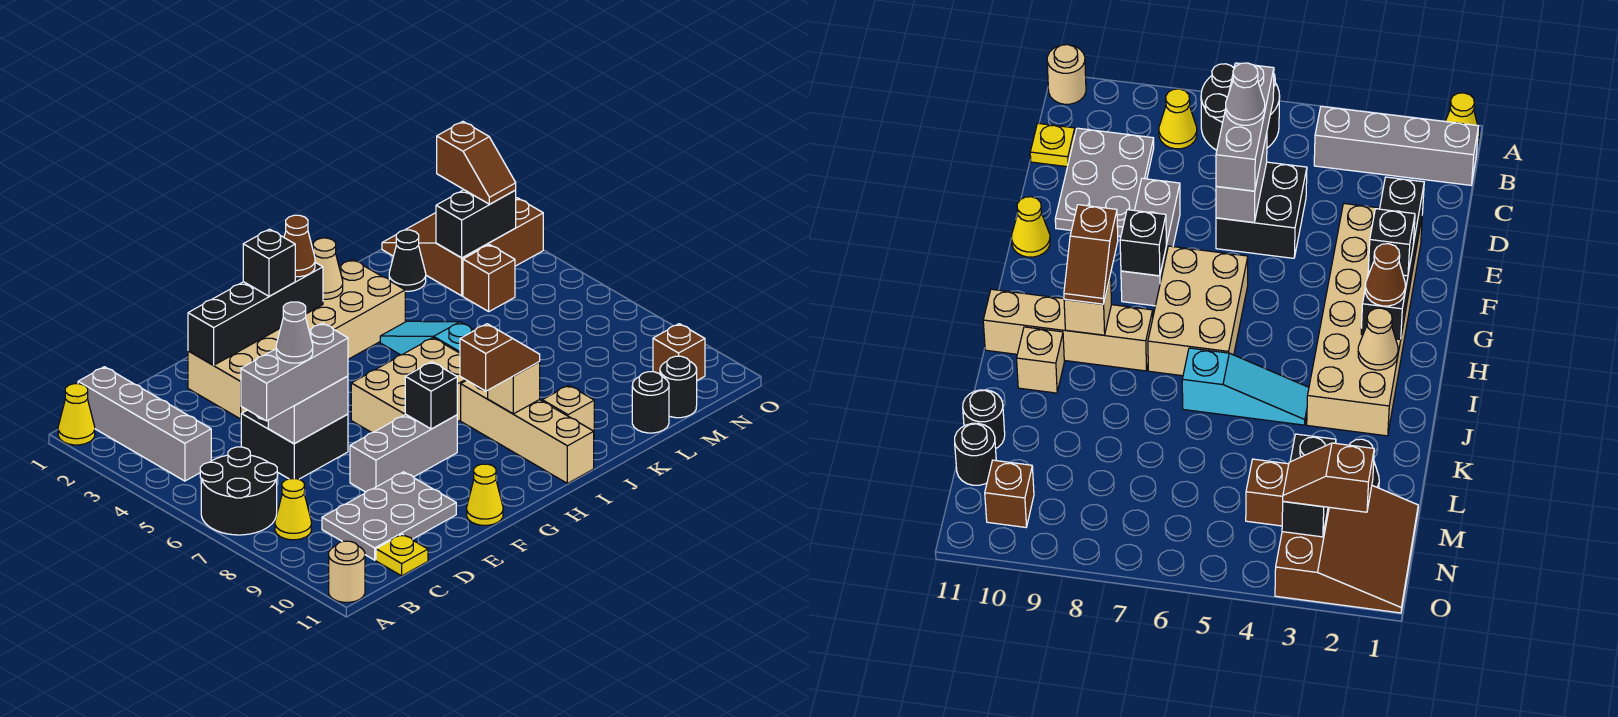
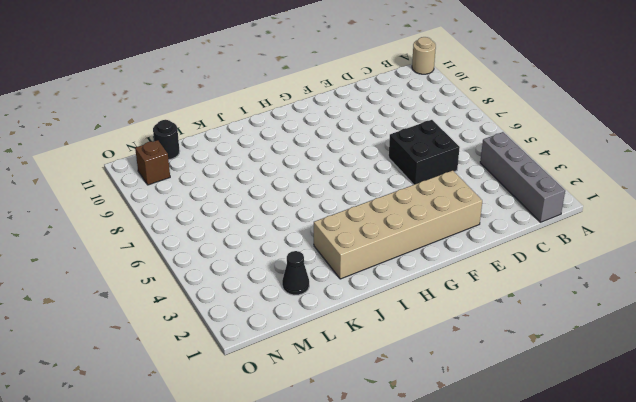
none -> yellow cone A1 level 1
none -> black round brick A6:B7 level 1
none -> yellow cone B8 level 1
none -> grey plate C9:E10 level 1

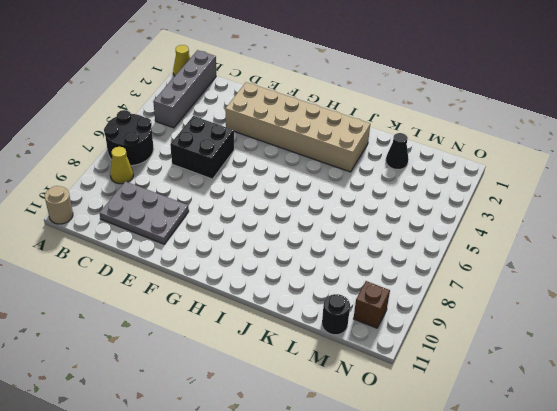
none -> yellow plate C11 level 1
none -> grey brick E8:G8 level 1
none -> yellow cone F11 level 1
none -> tan brick G6:I7 level 1

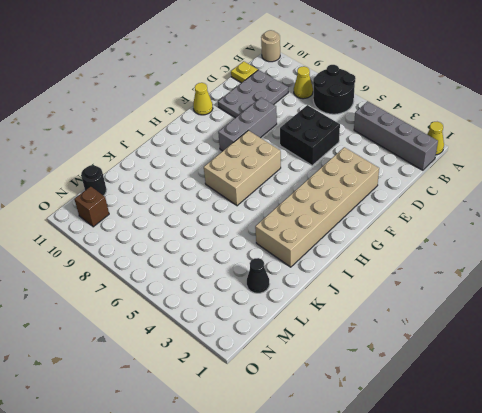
none -> tan brick I8:I11 level 1
none -> cyan slope J4:J6 level 1 top 6
none -> tan brick J10 level 1
none -> black round brick L11 level 1

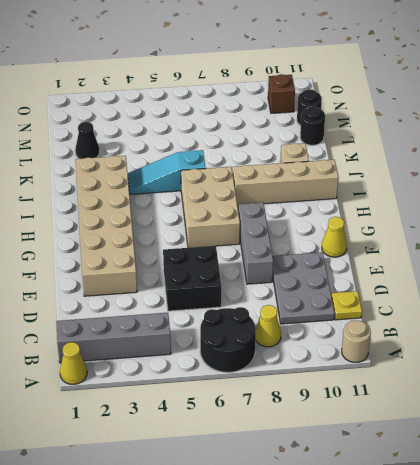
none -> brown slope M1:O3 level 1 top 3
none -> brown brick M4 level 1
none -> grey brick D6:E6 level 2
none -> black brick E2:H2 level 2

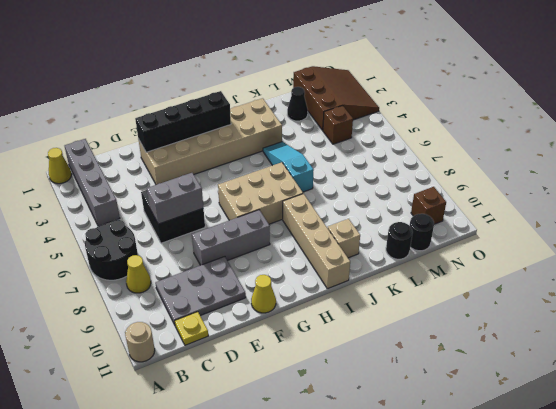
brown slope M1:O3 level 1 top M -> brown slope M1:O3 level 1 top 3
none -> black brick G8 level 2
none -> tan cone I2 level 2
none -> tan brick I9 level 2
none -> black brick M3:N3 level 2

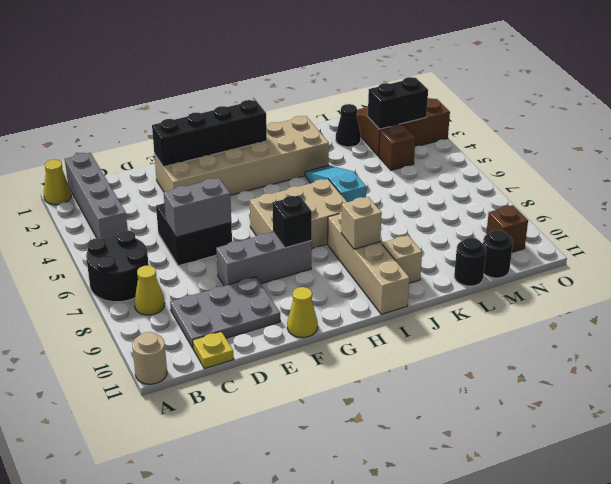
none -> tan cone I2 level 2
none -> grey brick C6:E6 level 3
none -> black brick G2 level 3
none -> brown cone H2 level 3

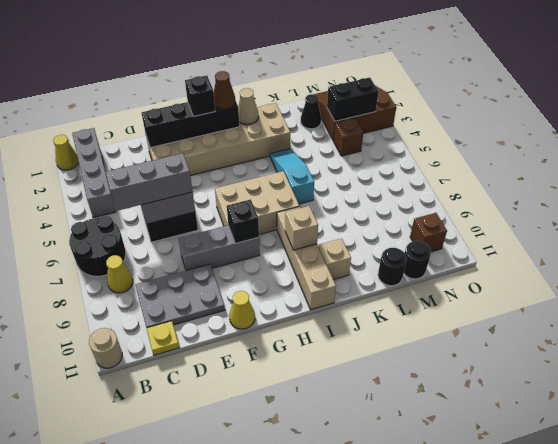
none -> brown slope H9:I9 level 3 top H
none -> brown slope N2:N3 level 3 top 2
none -> grey cone D6 level 4

